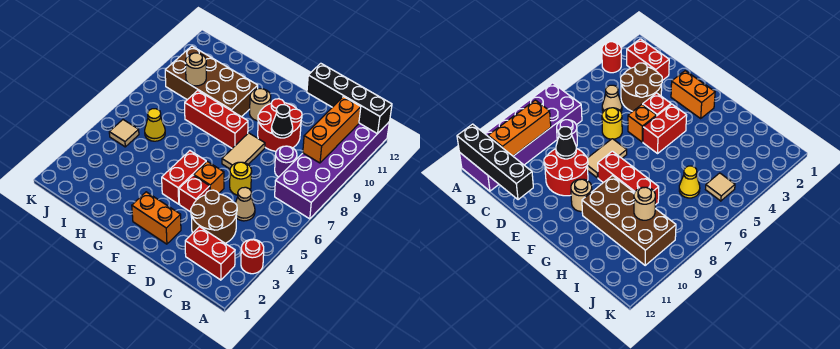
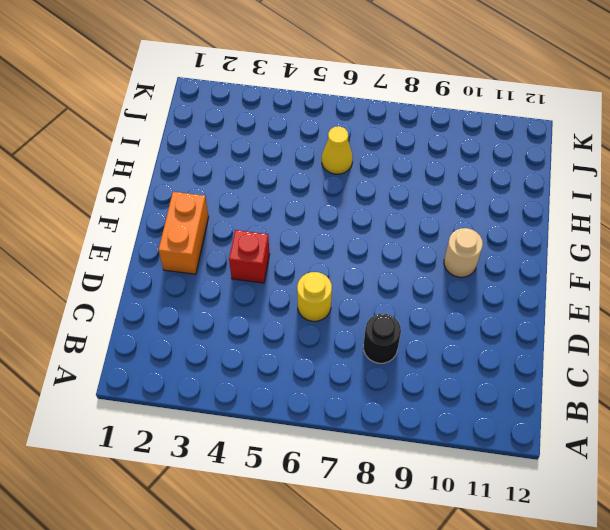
black round brick C8 level 1 -> purple round brick C8 level 1
none -> red round brick A3 level 1
none -> purple brick A7:B12 level 1
none -> red brick B2:C2 level 1

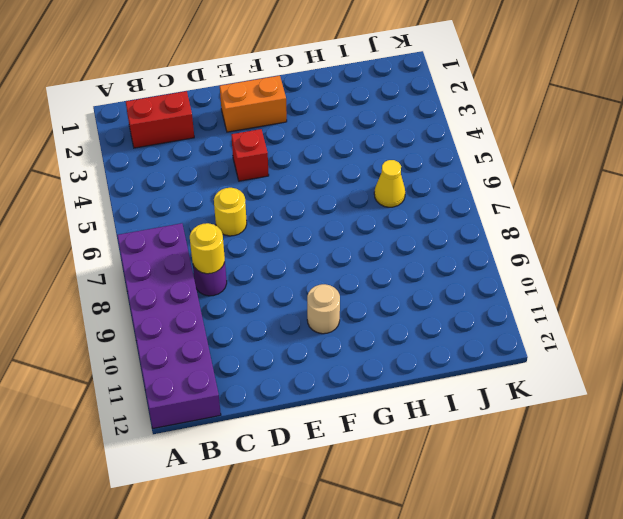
yellow round brick C8 level 2 -> none
none -> red round brick A3 level 1
none -> brown round brick C3:D4 level 1
none -> tan cone C5 level 1

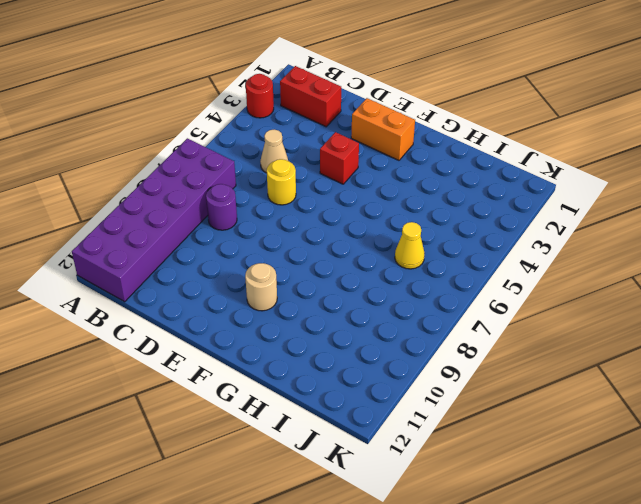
none -> brown round brick C3:D4 level 1
none -> red round brick D9:E10 level 1
none -> orange brick E5 level 1

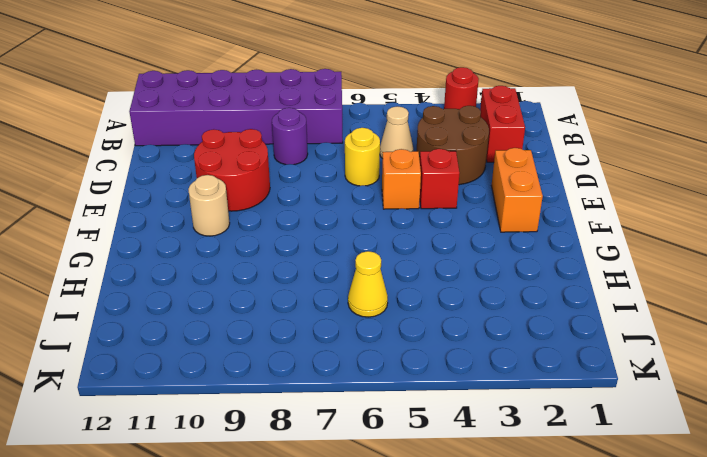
none -> tan tile E7:E8 level 1
none -> red brick F4:F5 level 1
none -> red brick F8:H8 level 1

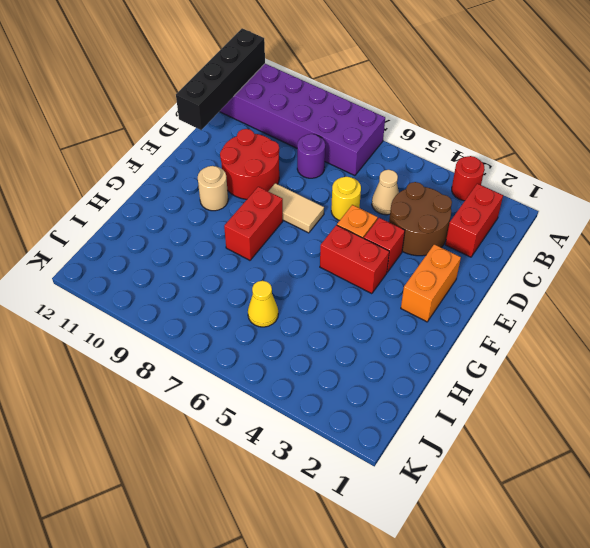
red brick F8:G8 level 1 -> red brick F8:H8 level 1
none -> brown brick G9:J10 level 1
none -> tan tile J5 level 1
none -> orange brick B9:B11 level 2

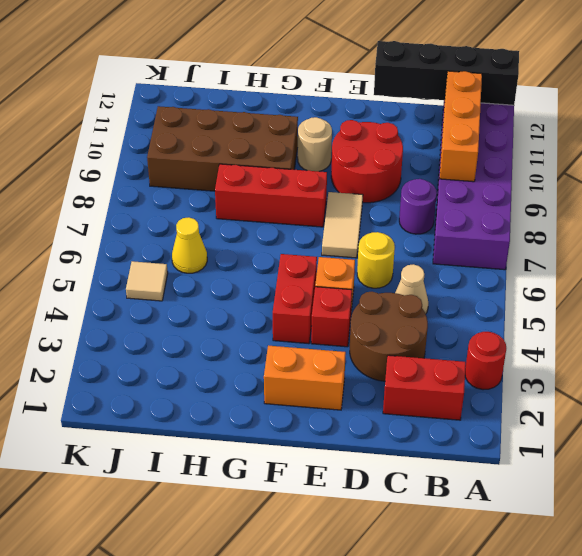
none -> black cone D9 level 2
none -> tan round brick I9 level 2

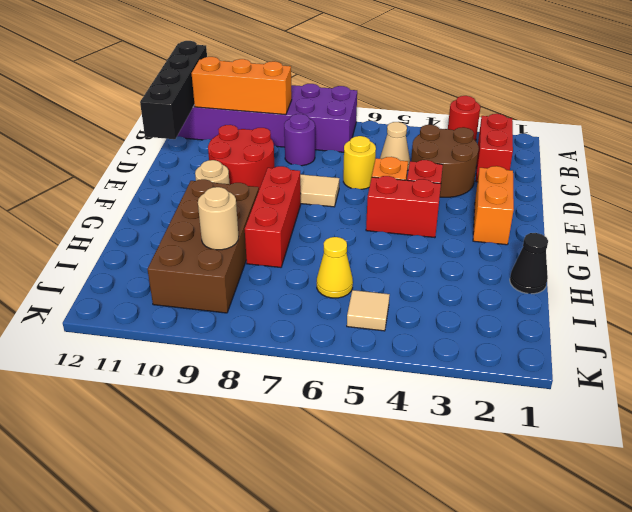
black cone H1 level 1 -> black cone D9 level 2

